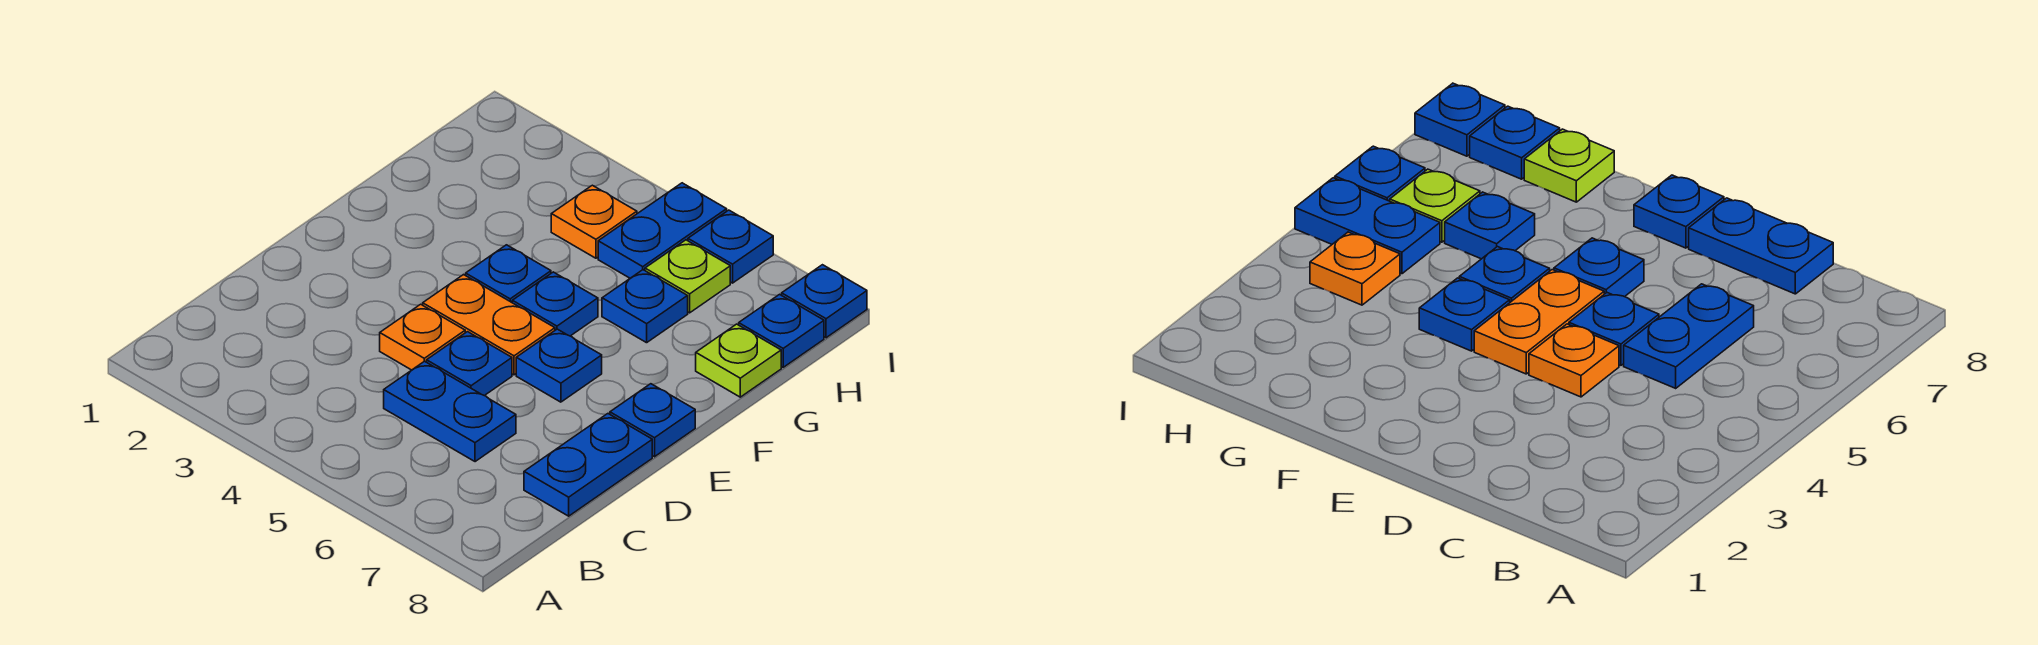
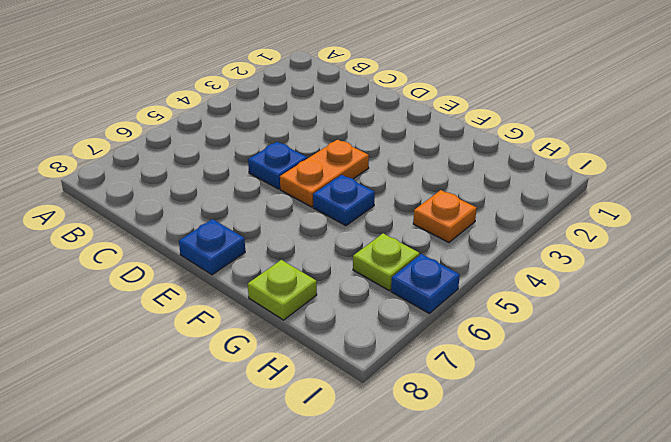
none -> blue plate C5:C6 level 1
none -> blue plate C8:D8 level 1
none -> orange plate D4 level 1

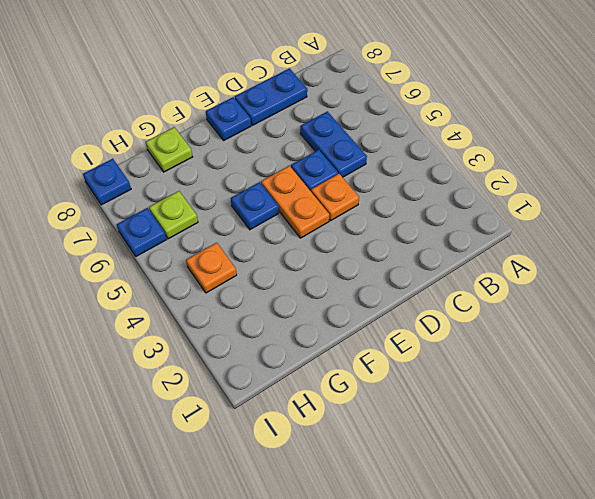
none -> blue plate E6 level 1
none -> blue plate F4 level 1
none -> blue plate G6 level 1

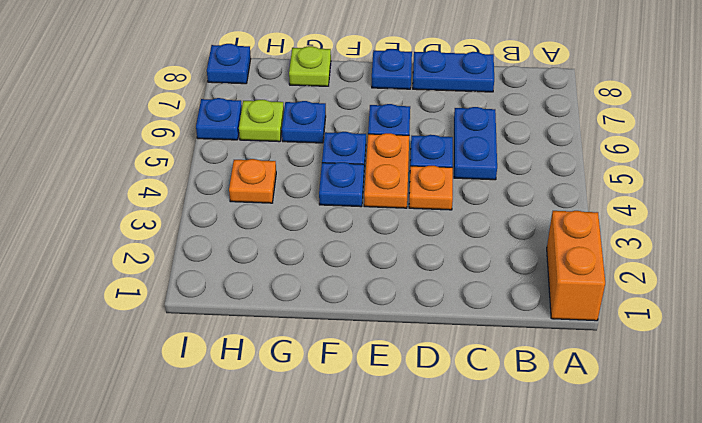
orange brick A1:A2 level 1 -> none
none -> blue plate H5:I5 level 1
none -> blue plate H8 level 1

